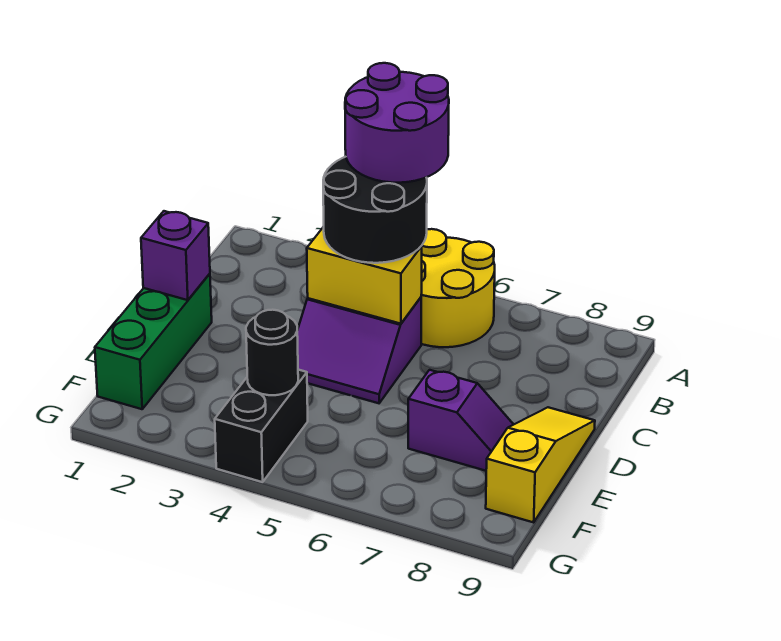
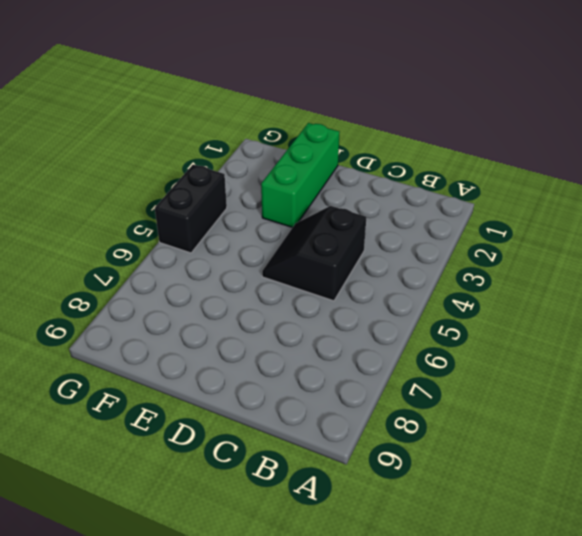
black slope C4:D5 level 1 top C -> purple slope C4:D5 level 1 top C
green brick E1:E3 level 1 -> green brick D1:F1 level 1
black brick G4:G5 level 1 -> black brick F4:G4 level 1
none -> yellow round brick A5:B6 level 1
none -> yellow slope D9:F9 level 1 top F

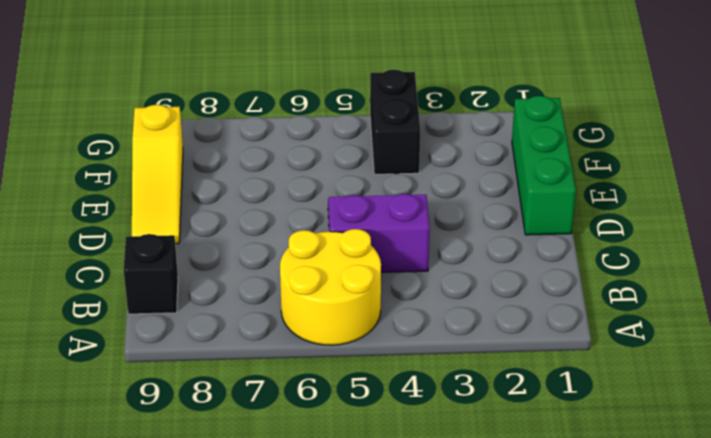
black brick B9 level 1 -> none
none -> purple slope E7:E8 level 1 top 7
none -> yellow brick C4:C5 level 2

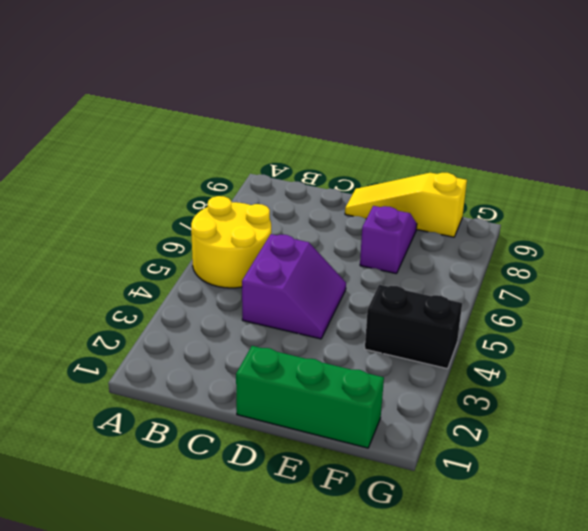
none -> yellow brick C4:C5 level 2
none -> purple brick D1 level 2

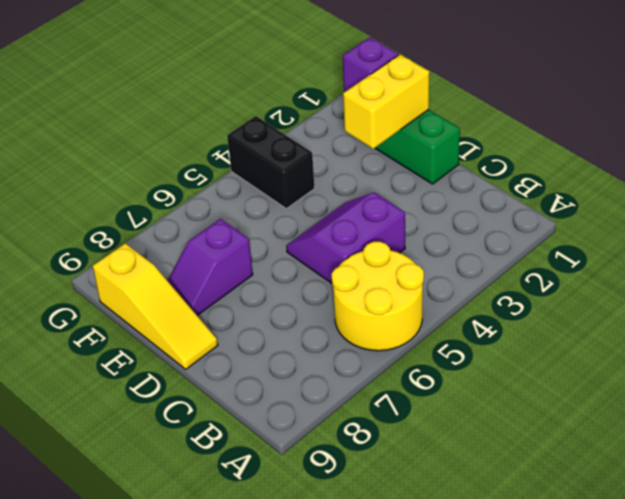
yellow brick E1:E2 level 2 -> yellow brick C4:C5 level 2
purple brick F1 level 2 -> purple brick D1 level 2
none -> black round brick F4 level 2
none -> black round brick B4:C5 level 3

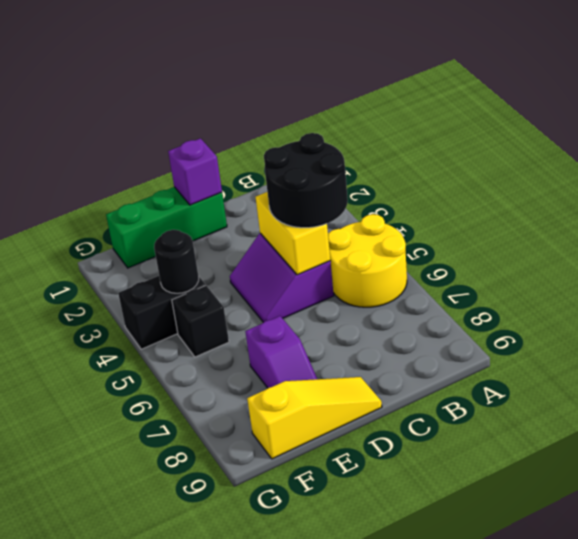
black brick F5 level 1 -> none
none -> purple round brick A4:B5 level 4

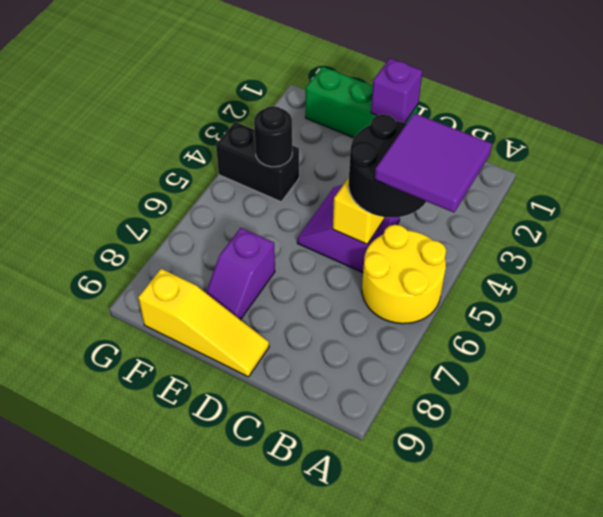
purple tile A4:B5 level 4 -> purple round brick A4:B5 level 4

